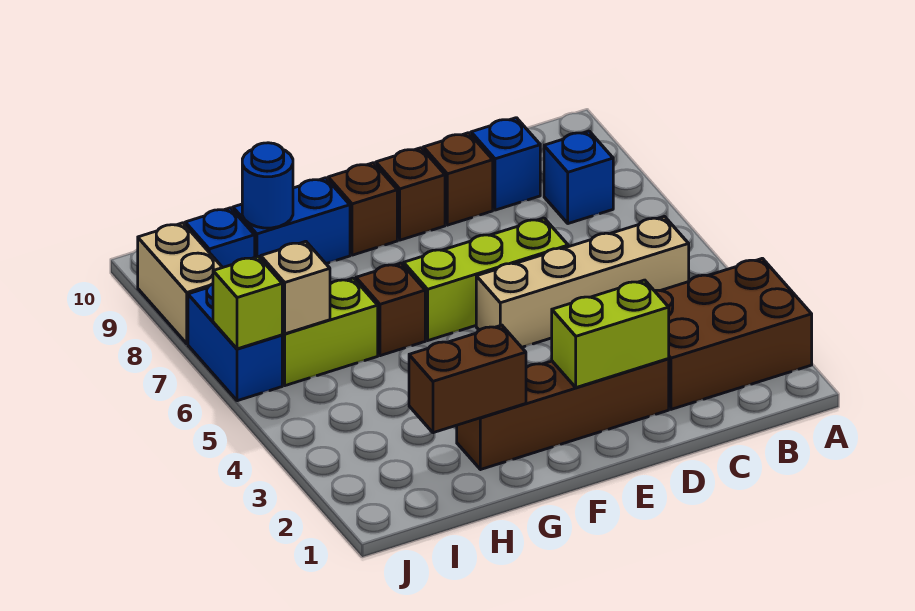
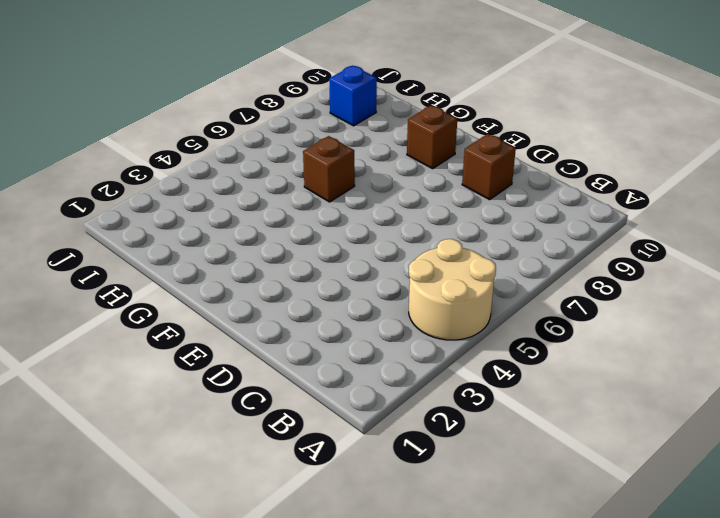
tan round brick A4:B5 level 1 -> tan brick B5:E5 level 1
none -> brown brick A2:C3 level 1
none -> blue brick B8 level 1
none -> blue brick C9 level 1

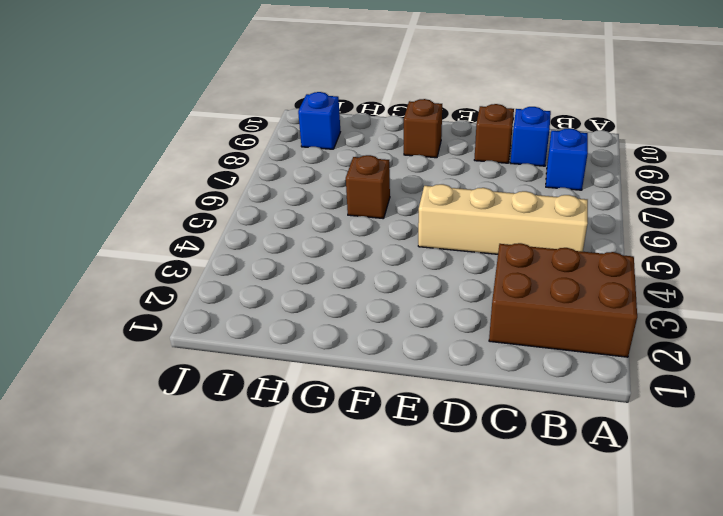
none -> brown brick D2:G2 level 1
none -> lime brick D6:F6 level 1
none -> brown brick E9 level 1

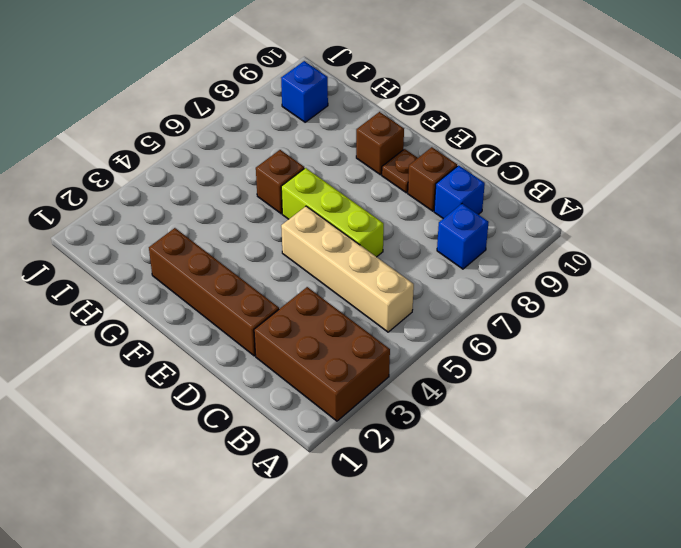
brown plate E9 level 1 -> brown brick E9 level 1
none -> blue brick G9:H9 level 1
none -> lime brick H6:I6 level 1
none -> blue brick J6:J7 level 1

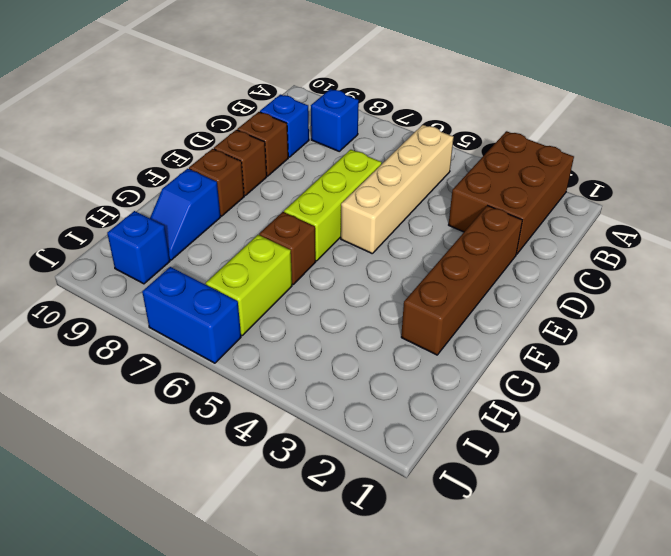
blue slope G9:H9 level 1 top G -> blue brick G9:H9 level 1
none -> tan brick J8:J9 level 1
none -> lime brick D2:E2 level 2
none -> brown brick G2:H2 level 2

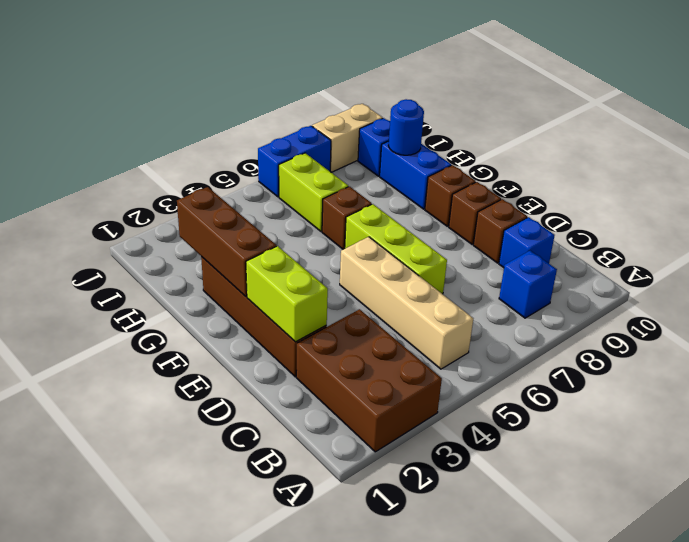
brown brick F2:H2 level 2 -> brown brick G2:H2 level 2
none -> tan brick I6 level 2
none -> lime brick J6 level 2

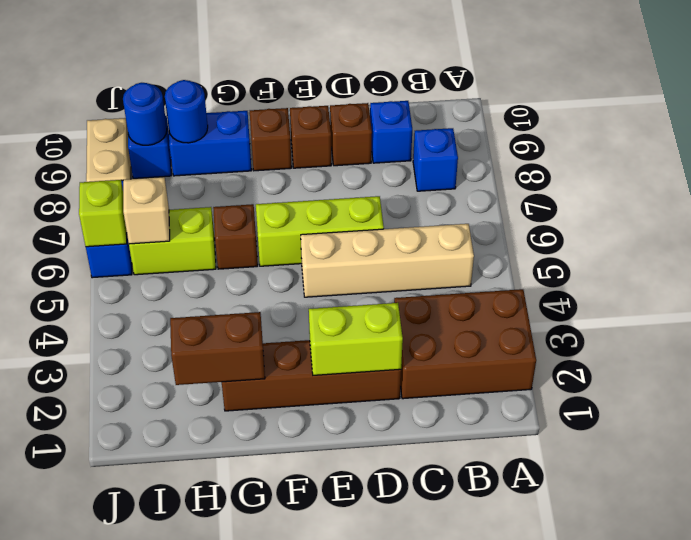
blue round brick I9 level 2 -> none

